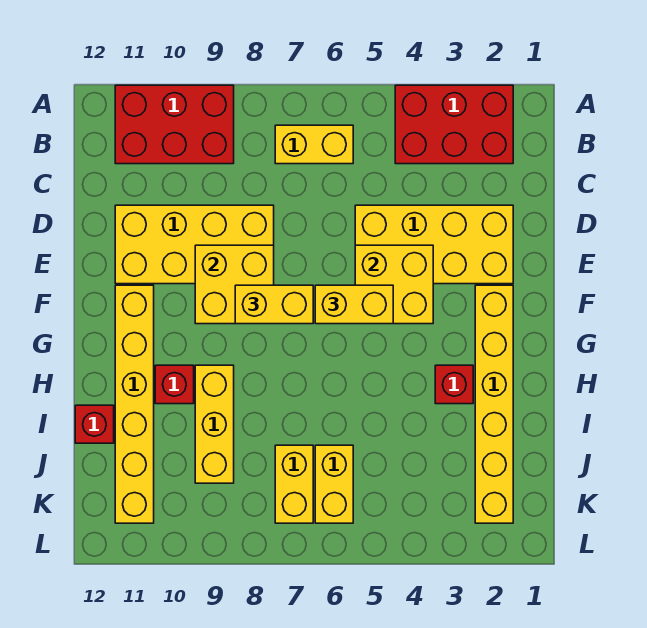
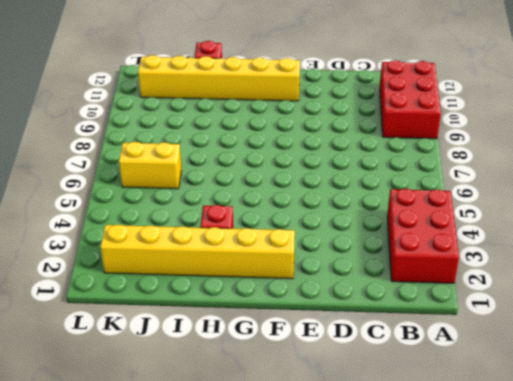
none -> yellow brick B6:B7 level 1
none -> yellow brick D2:E5 level 1
none -> yellow brick D8:E11 level 1

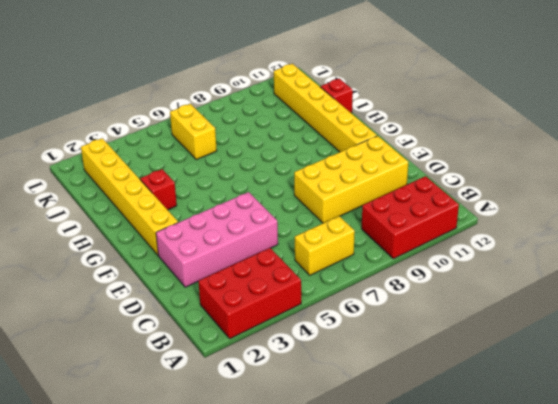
pink brick D2:E5 level 1 -> yellow brick D2:E5 level 1
none -> yellow brick H9:J9 level 1
none -> red brick H10 level 1
none -> yellow brick J7:K7 level 1

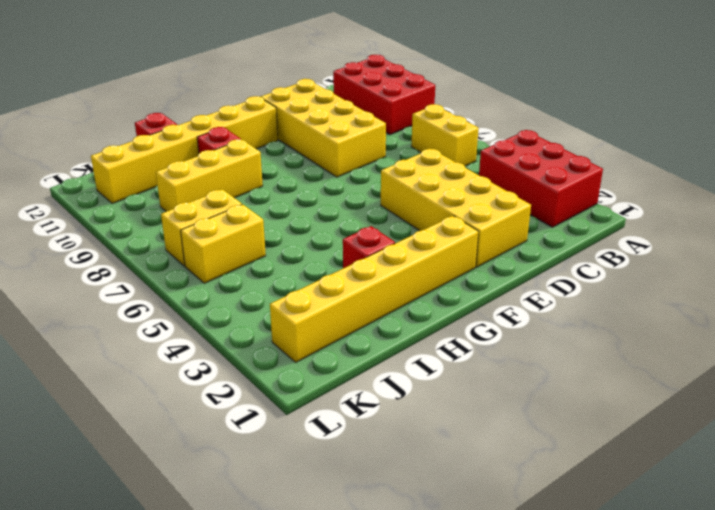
none -> yellow brick E4:F5 level 2
none -> yellow brick E8:F9 level 2
none -> yellow brick F5:F6 level 3

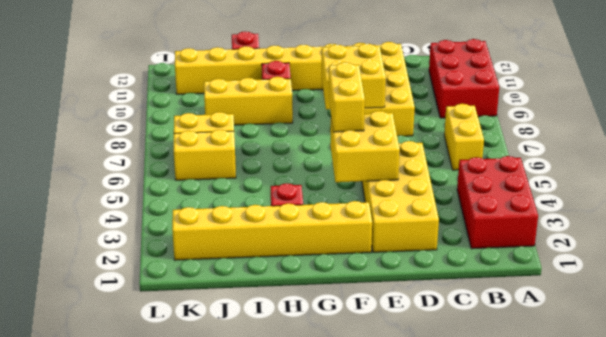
none -> yellow brick F7:F8 level 3

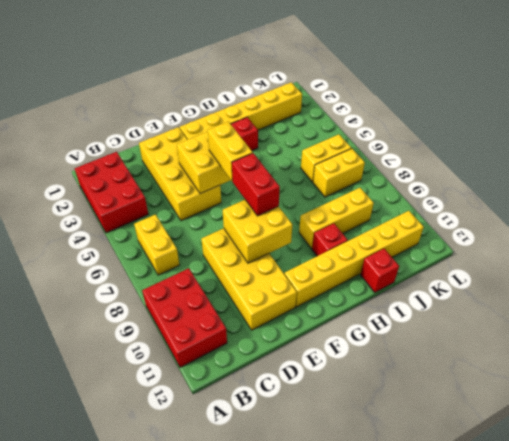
red brick F7:F8 level 3 -> yellow brick F7:F8 level 3

